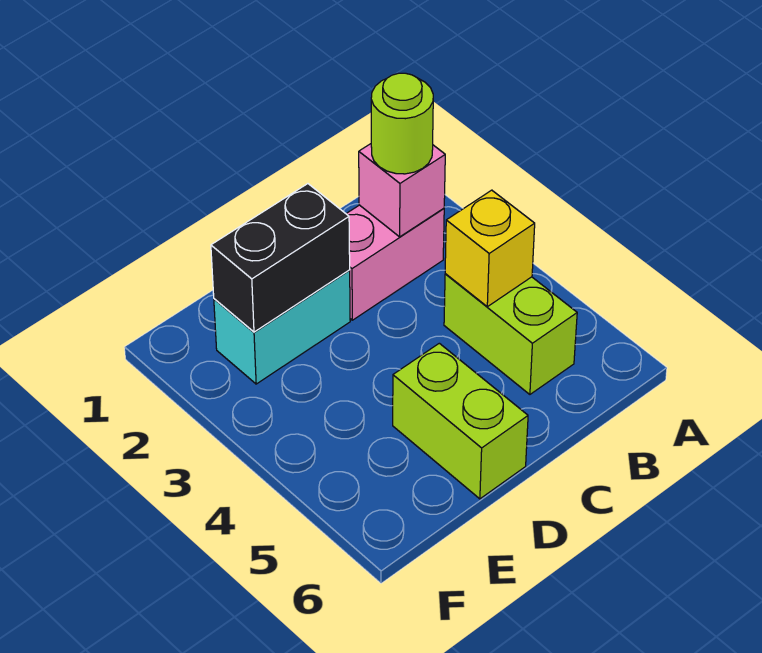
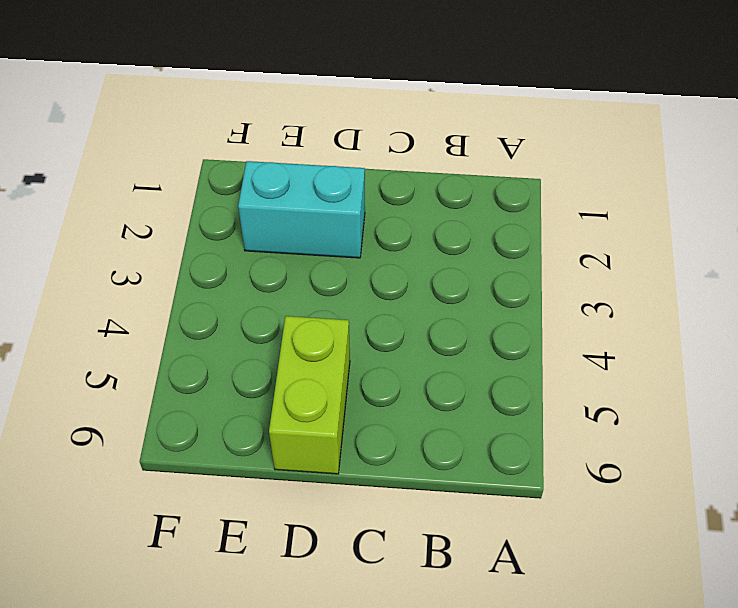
none -> pink brick B2:C2 level 1
none -> lime brick B4:B5 level 1

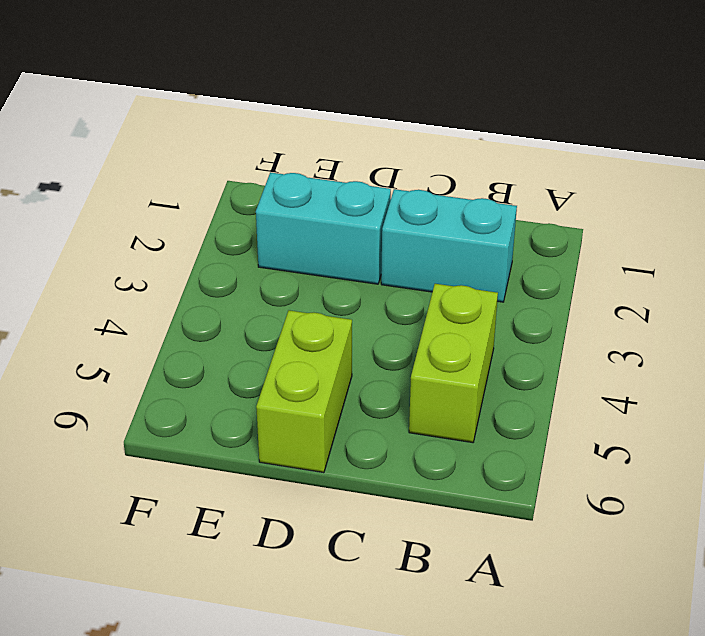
cyan brick B2:C2 level 1 -> pink brick B2:C2 level 1
none -> pink brick B2 level 2
none -> yellow brick B4 level 2

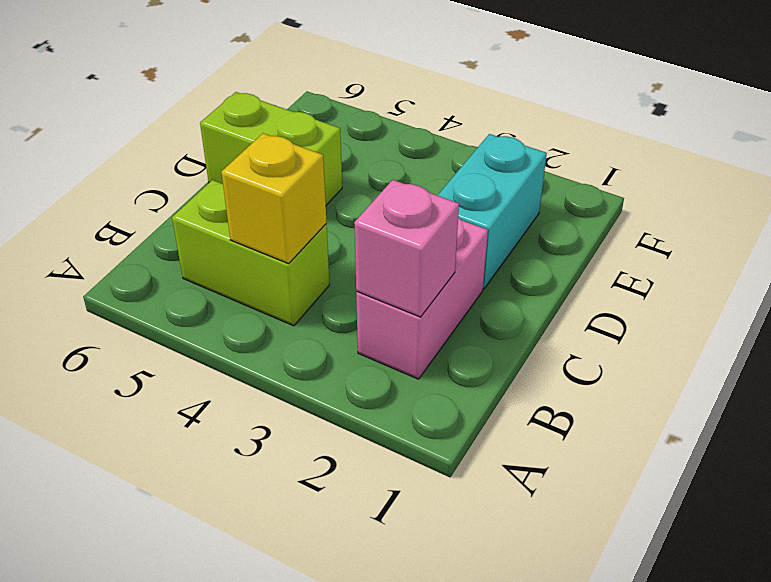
none -> black brick D2:E2 level 2
none -> lime round brick B2 level 3

